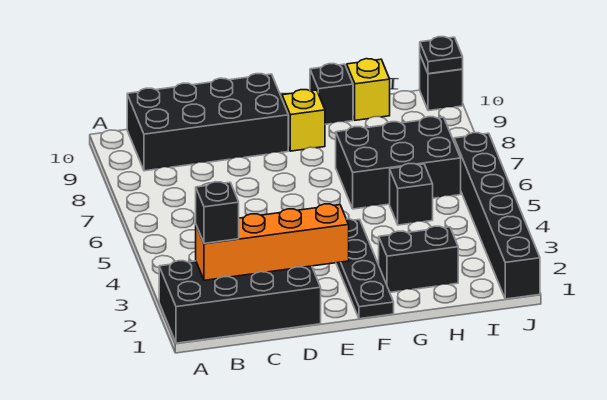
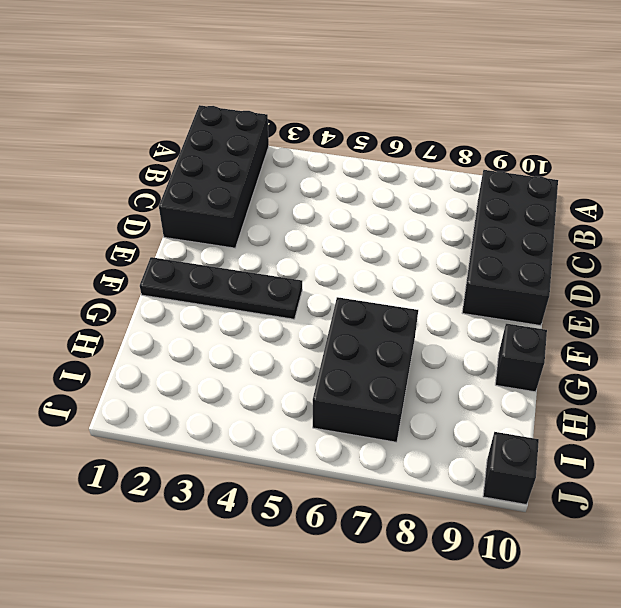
none -> yellow brick F9 level 1
none -> black brick G2:H2 level 1
none -> black brick H5 level 1

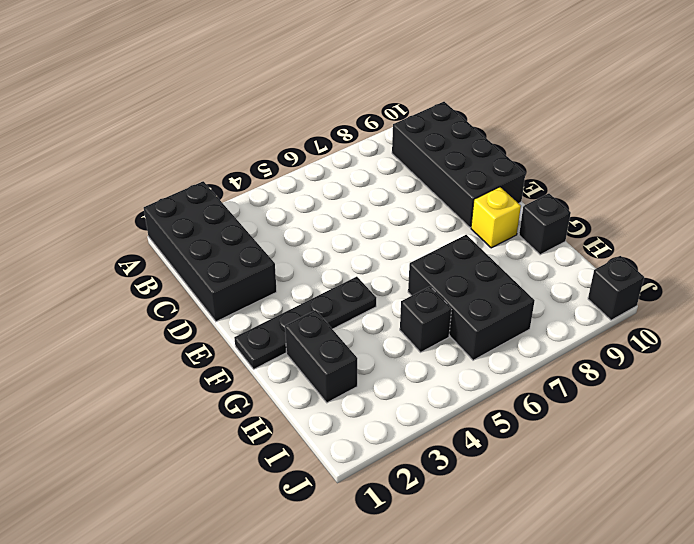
none -> yellow brick H10 level 1
none -> black brick J1:J6 level 1
none -> orange brick B2:E2 level 2

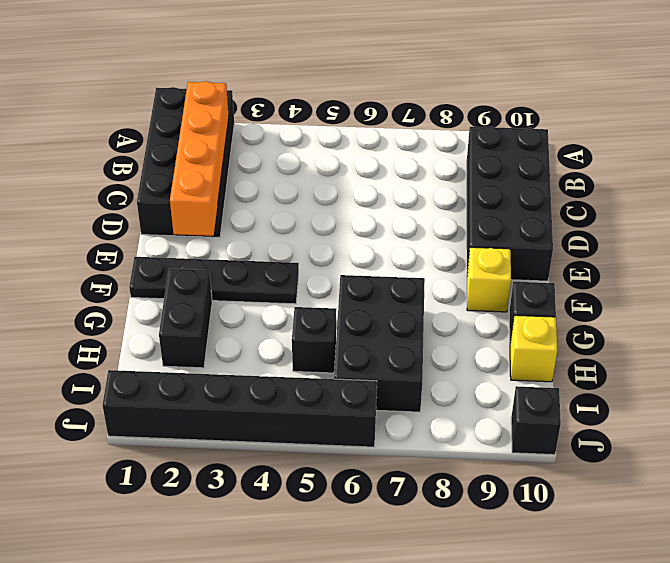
none -> black plate J10 level 2
none -> black brick B2 level 3

